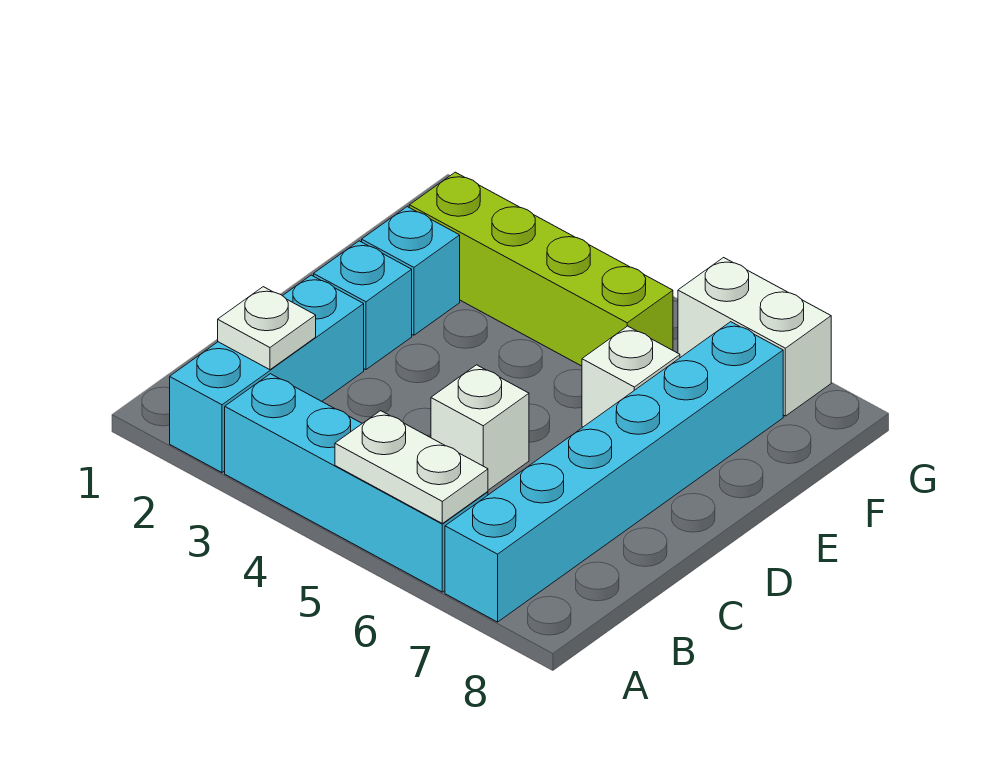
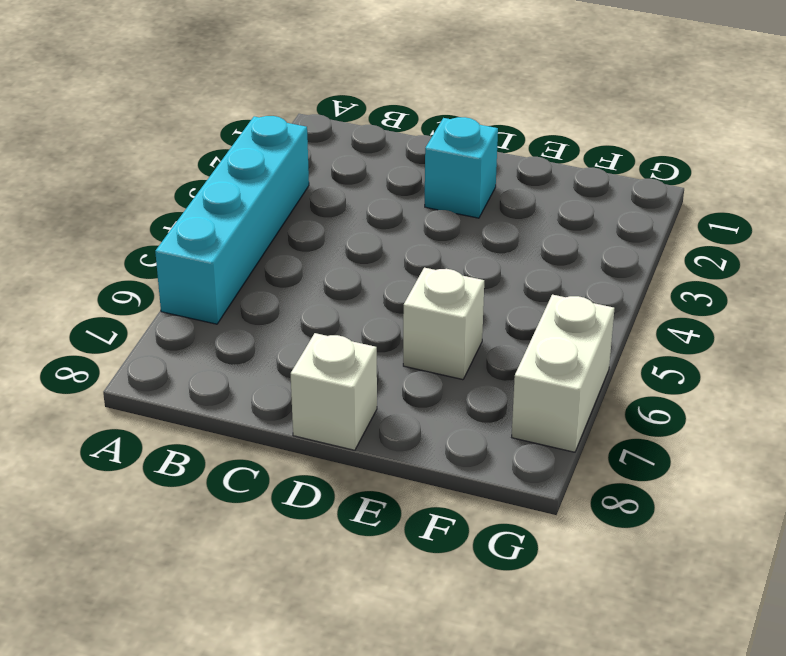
white brick D8 level 1 -> white brick C5 level 1
none -> cyan brick A2:C2 level 1
none -> cyan brick A7:F7 level 1

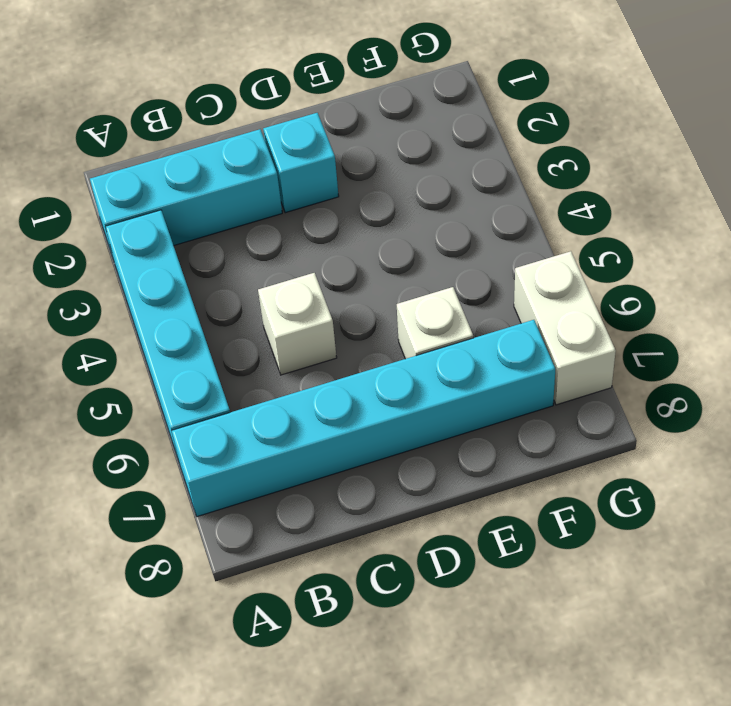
none -> cyan brick E2 level 1
none -> lime brick F2:F5 level 1

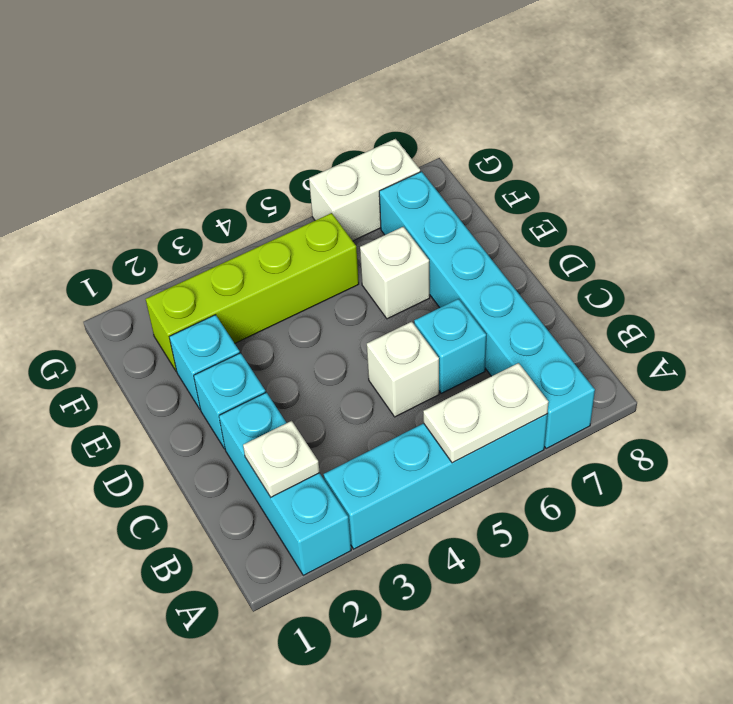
cyan brick C6 level 1 -> none

